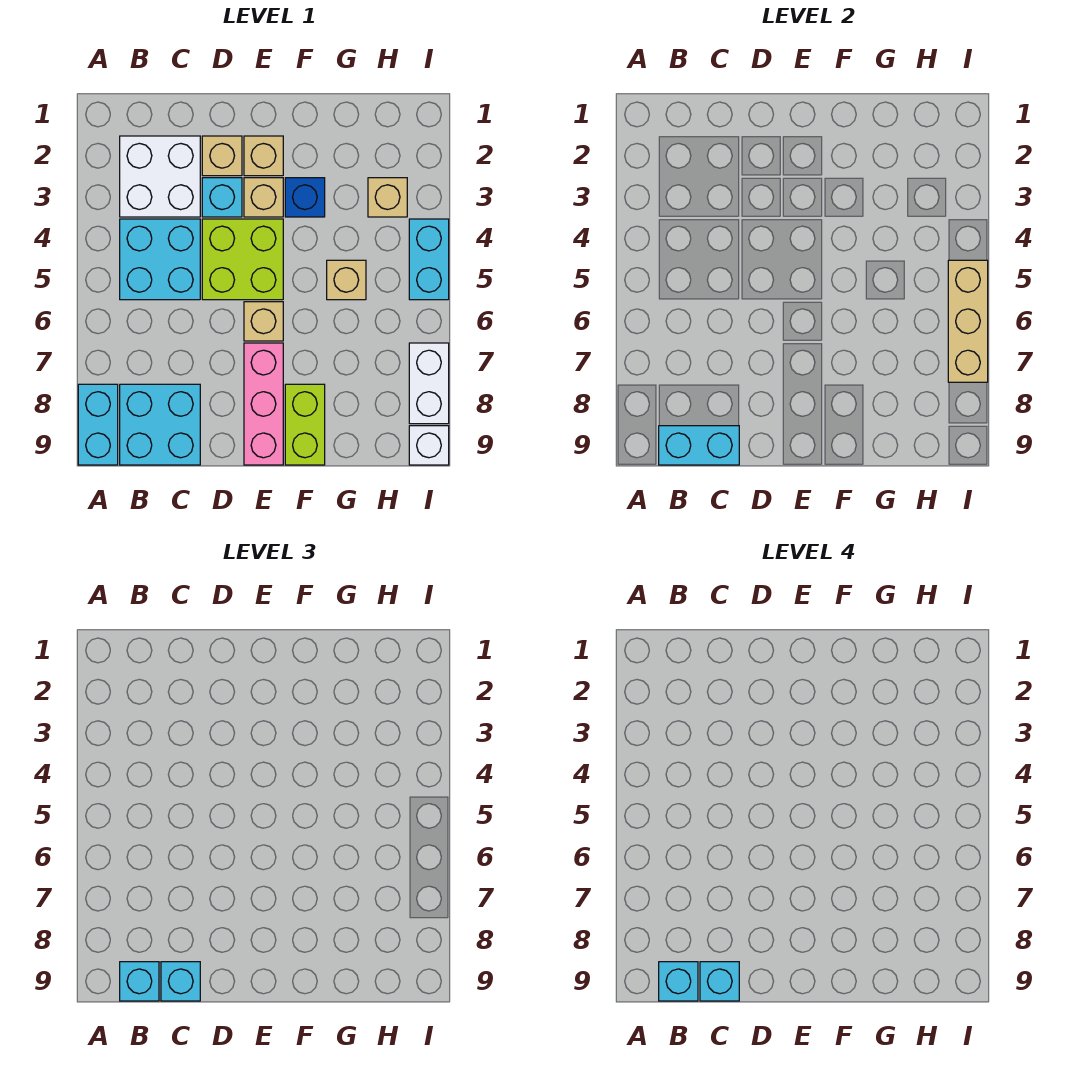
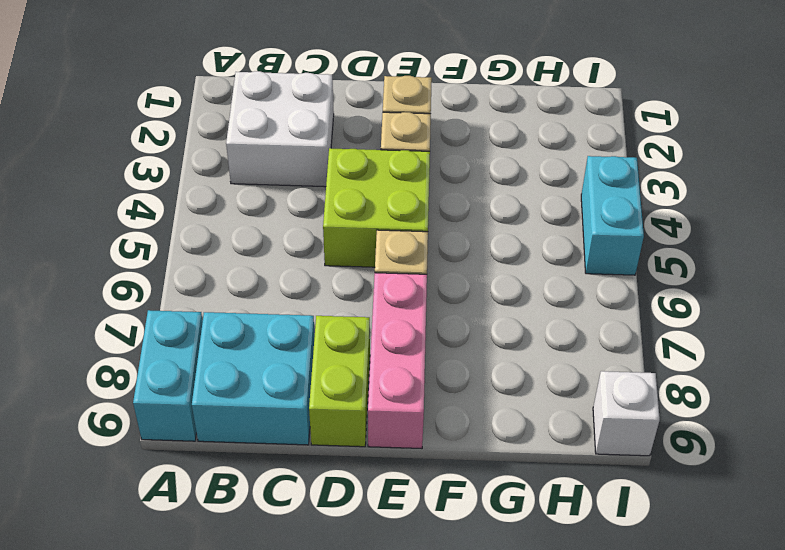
lime brick D8:D9 level 1 -> lime brick F8:F9 level 1
none -> cyan brick B4:C5 level 1
none -> tan brick D2 level 1
none -> cyan brick D3 level 1

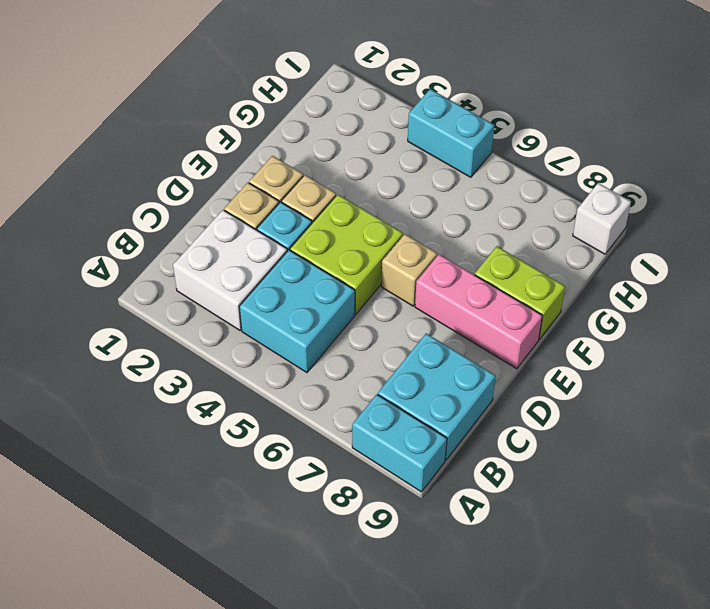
none -> blue brick F3 level 1
none -> tan brick G5 level 1
none -> tan brick H3 level 1

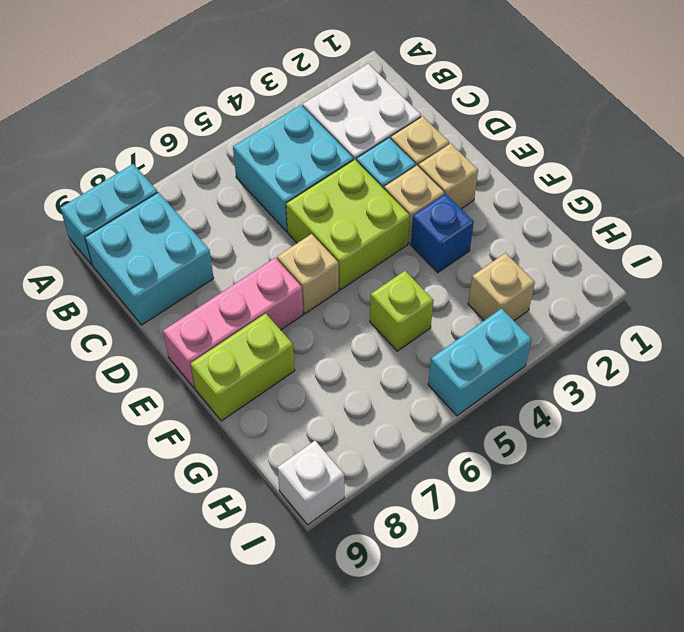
lime brick G5 level 1 -> tan brick G5 level 1
none -> white brick I7:I8 level 1
none -> cyan brick B9:C9 level 2
none -> tan brick I5:I7 level 2

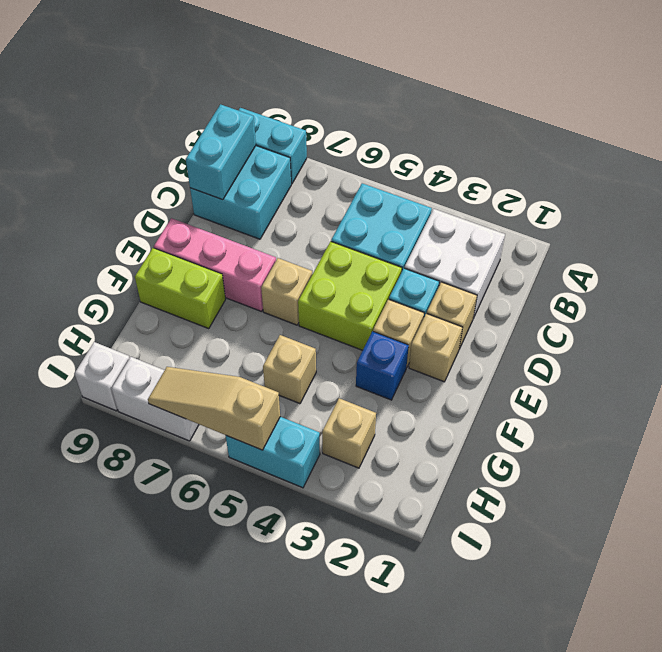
tan slope I5:I7 level 2 top 5 -> tan brick I5:I7 level 2
none -> cyan brick B9 level 3
none -> cyan brick C9 level 3
none -> cyan brick B9 level 4

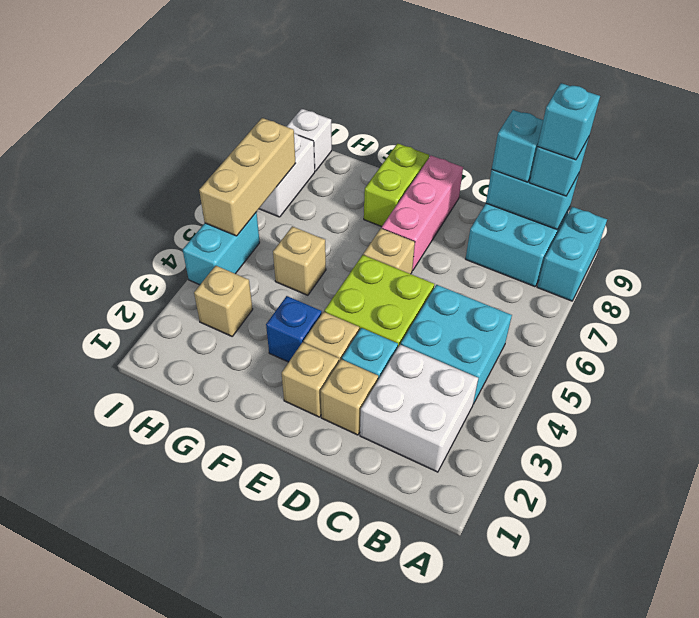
none -> cyan brick C9 level 4

